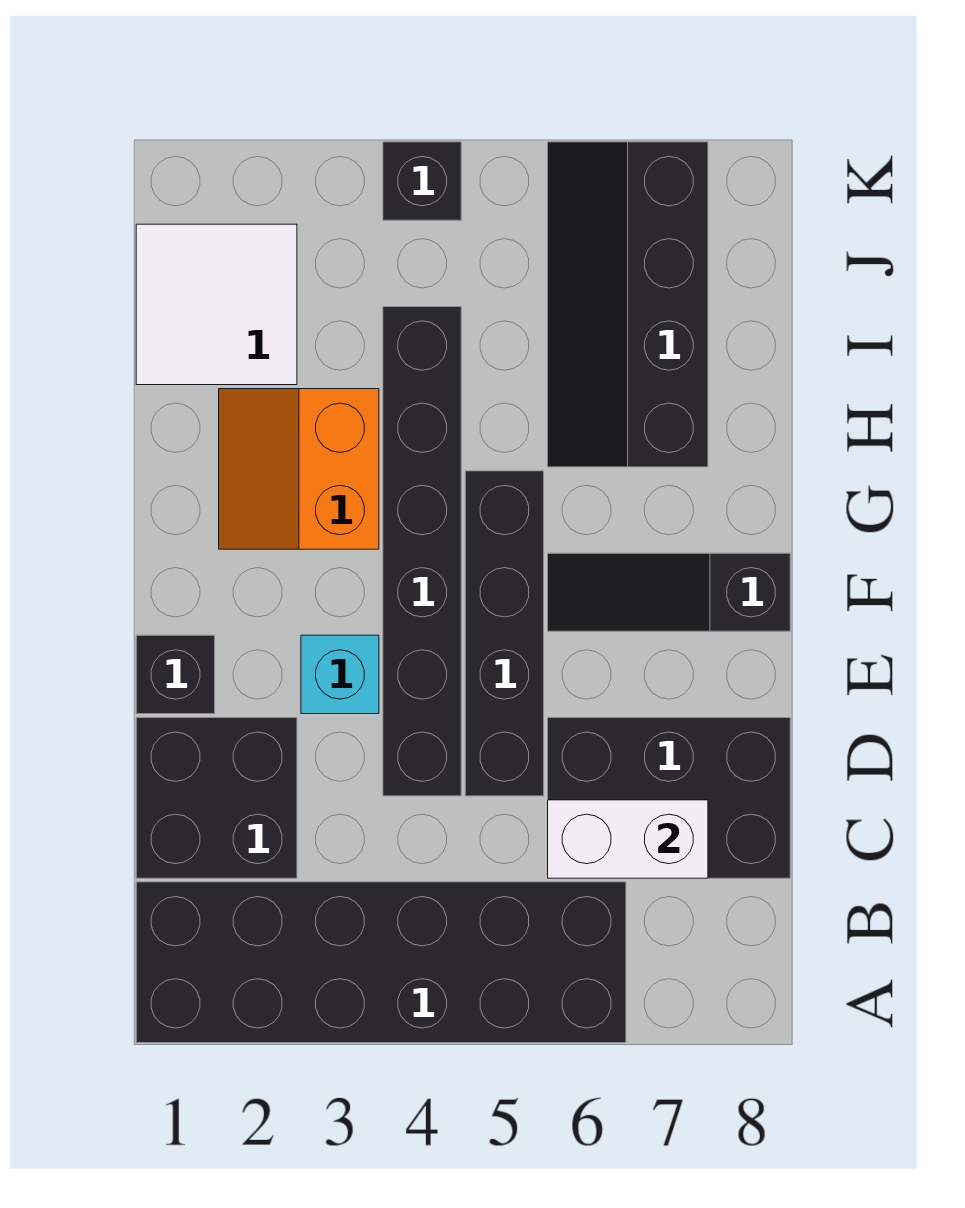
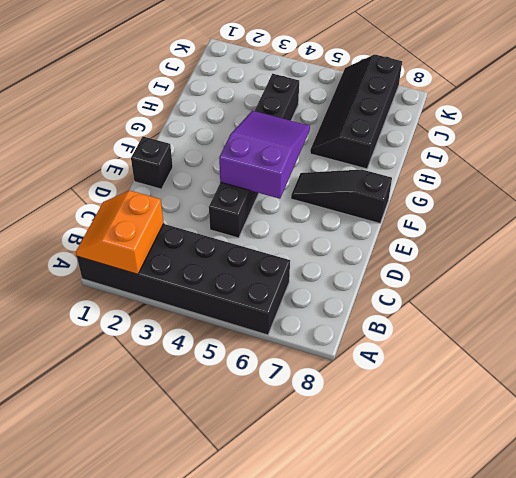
orange slope A1:B2 level 2 top 2 -> orange slope G2:H3 level 1 top 3
purple slope E4:G5 level 2 top E -> none
none -> black brick C1:D2 level 1
none -> black brick C6:D8 level 1
none -> black brick D5:G5 level 1

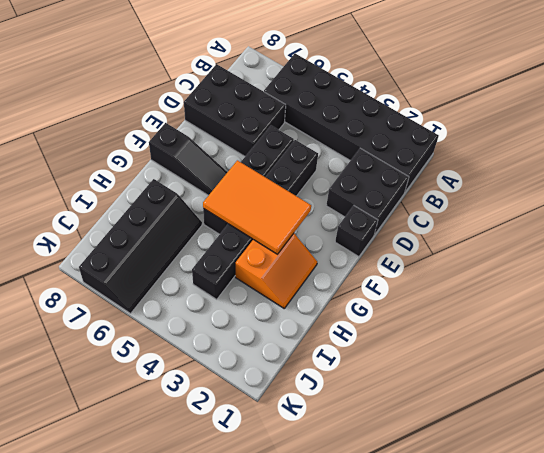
orange tile F3:G5 level 2 -> none
none -> cyan brick E3 level 1
none -> white tile I1:J2 level 1
none -> black brick K4 level 1

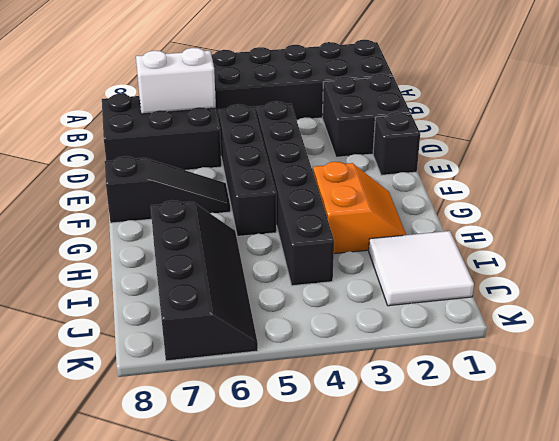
none -> cyan brick E3 level 1
none -> black brick K4 level 1

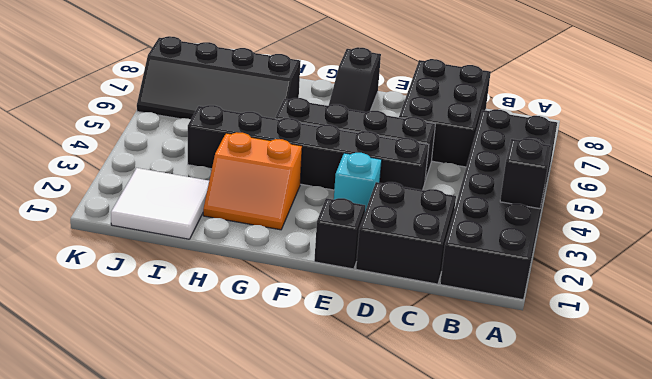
black brick A3 level 2 -> black brick K4 level 1
none -> white brick C6:C7 level 2

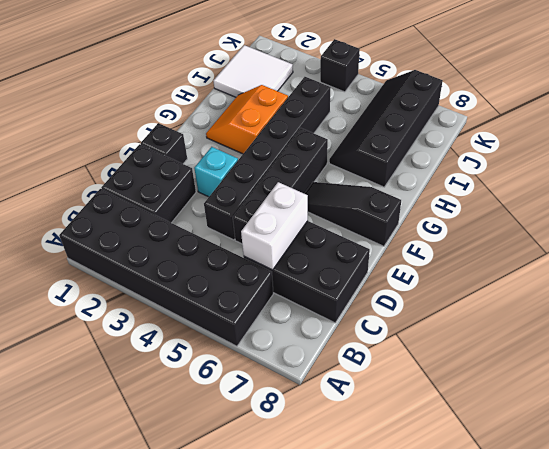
white brick C6:D6 level 2 -> white brick C6:C7 level 2

